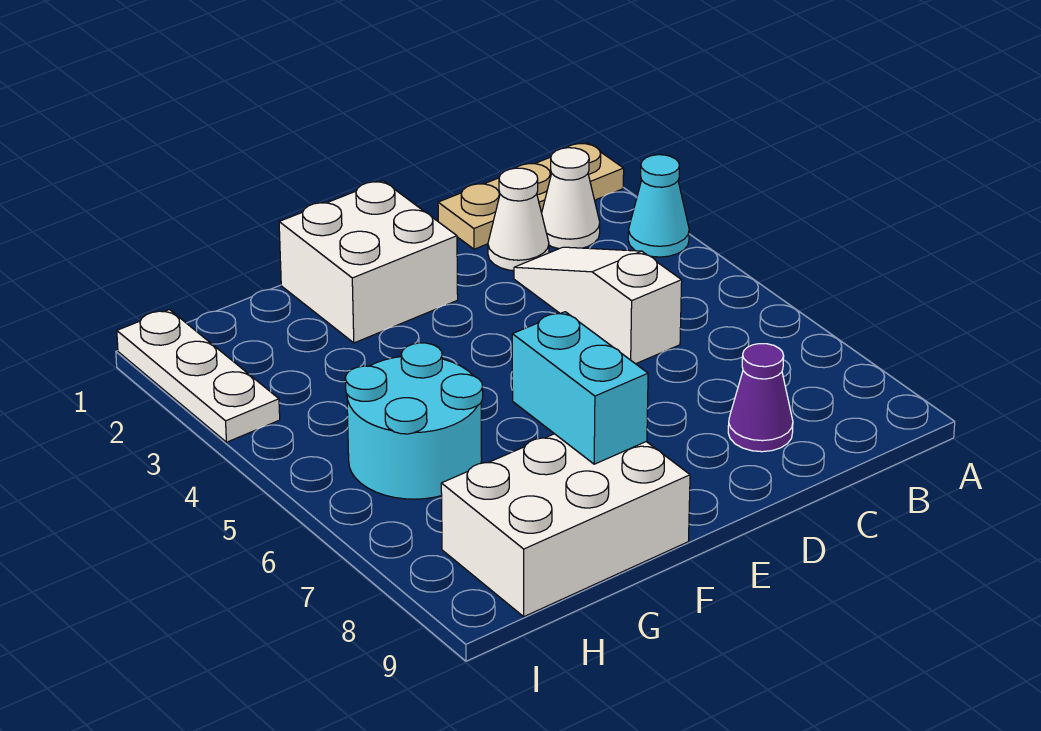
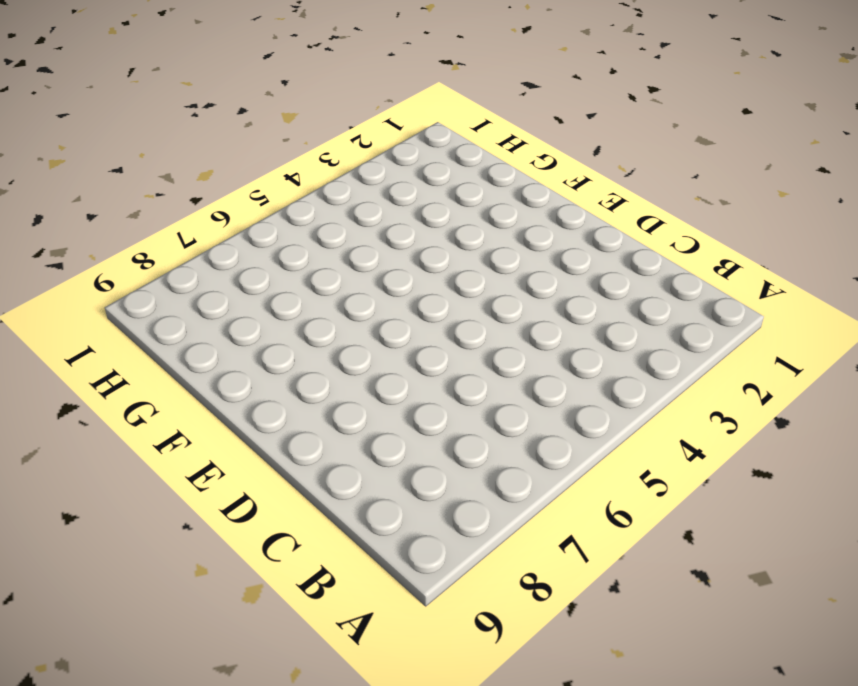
none -> tan plate A1:C1 level 1
none -> cyan cone A3 level 1

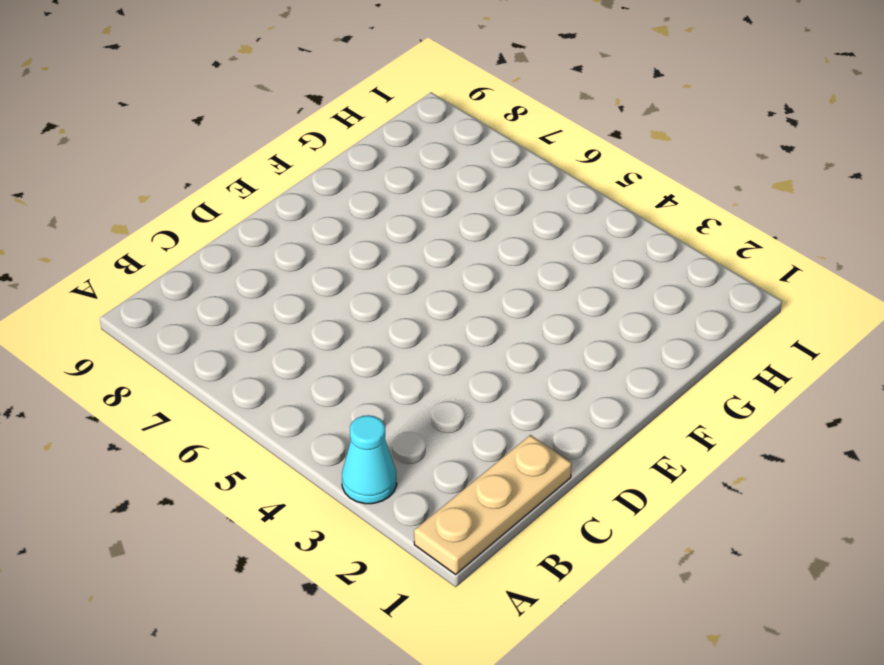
none -> white cone B2 level 1
none -> white cone C2 level 1

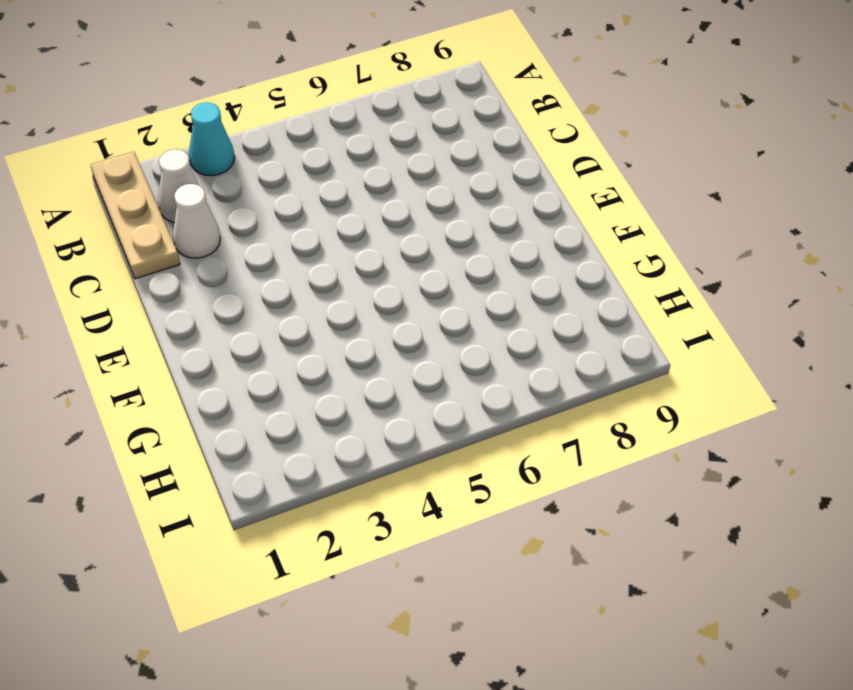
none -> white slope C3:C5 level 1 top 5
none -> purple cone C8 level 1

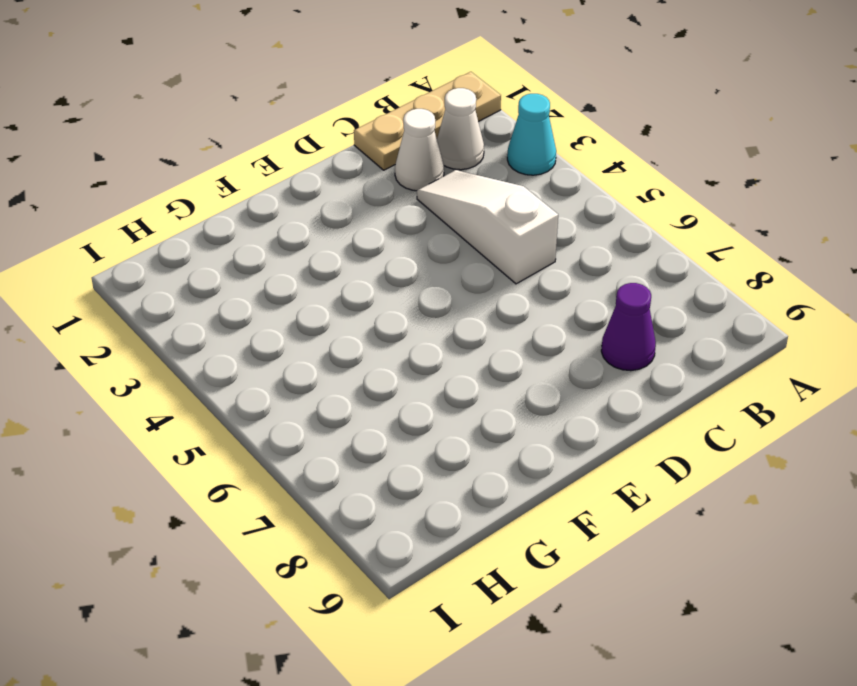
none -> white brick E1:F2 level 1
none -> white brick F8:H9 level 1

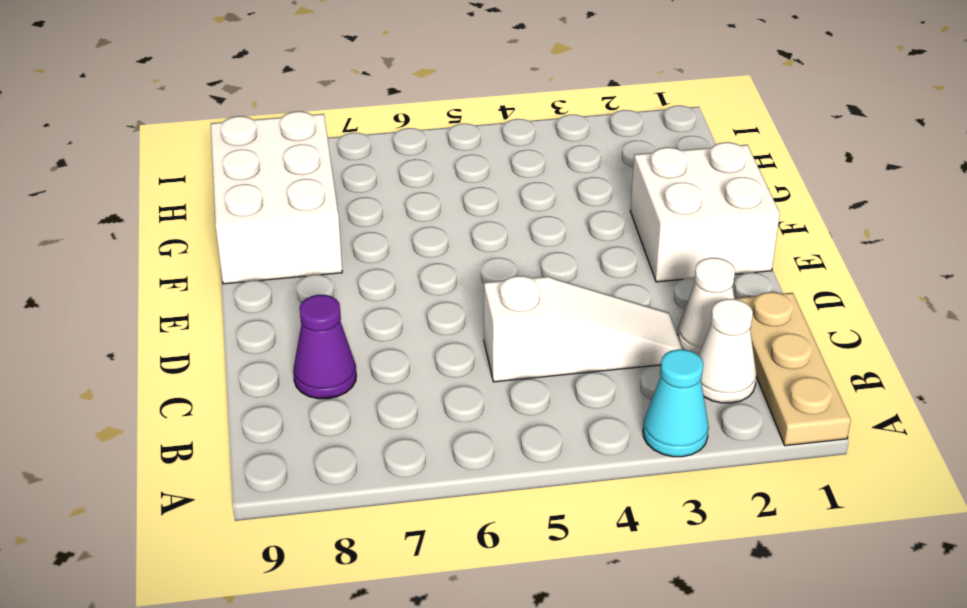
none -> cyan round brick G5:H6 level 1
none -> white plate I1:I3 level 1

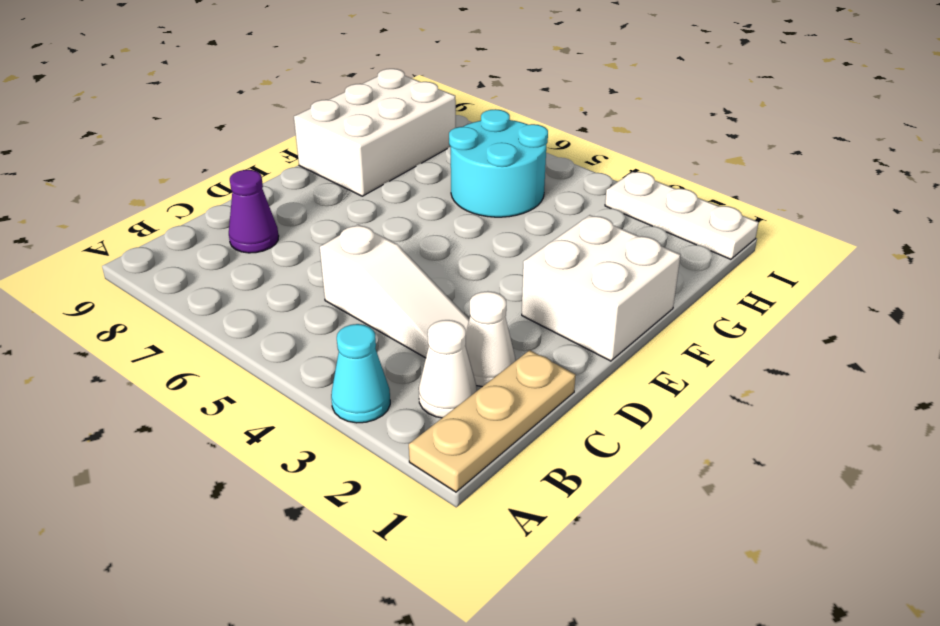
none -> cyan brick F7:F8 level 2

